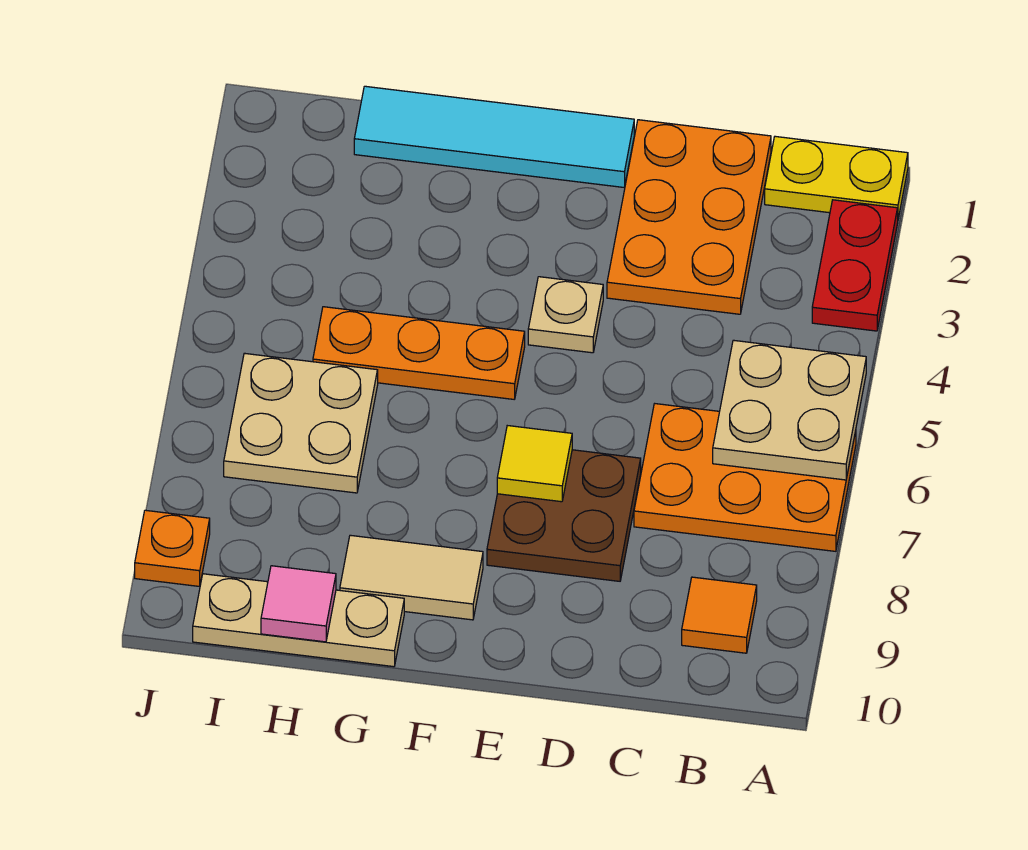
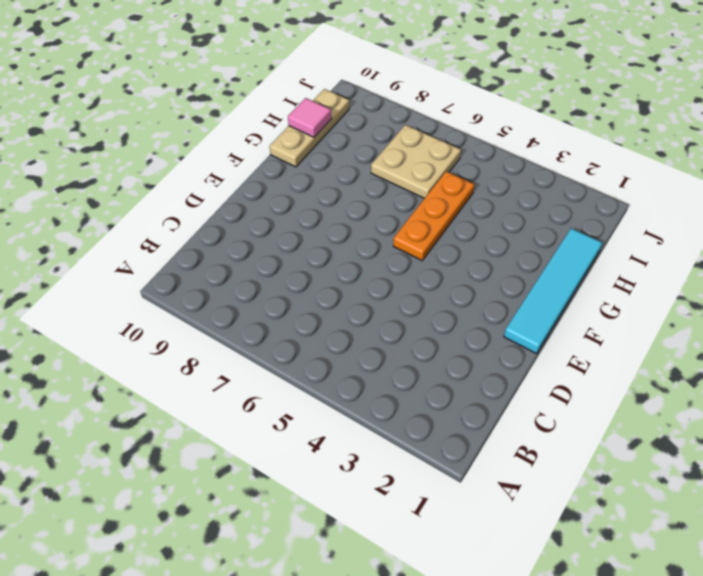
none -> yellow plate A1:B1 level 1
none -> red plate A2:A3 level 1
none -> orange plate A6:C7 level 1

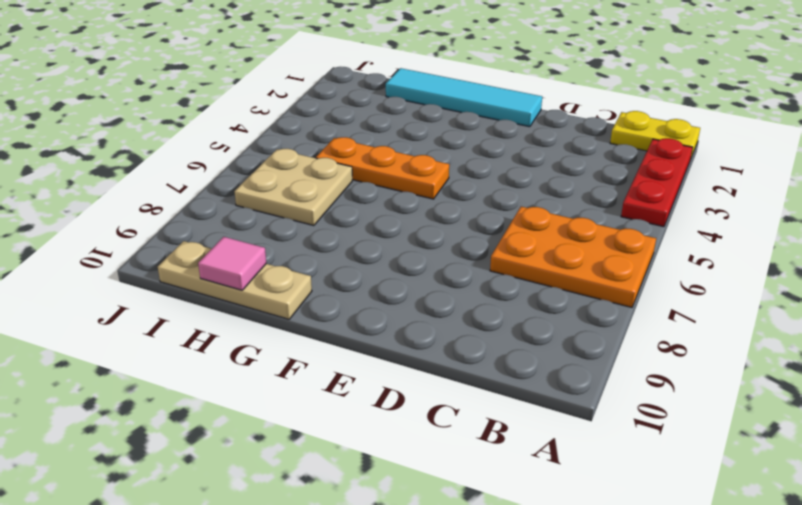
red plate A2:A4 level 1 -> red plate A2:A3 level 1
none -> orange tile B9 level 1
none -> orange plate C1:D3 level 1
none -> brown plate D7:E8 level 1

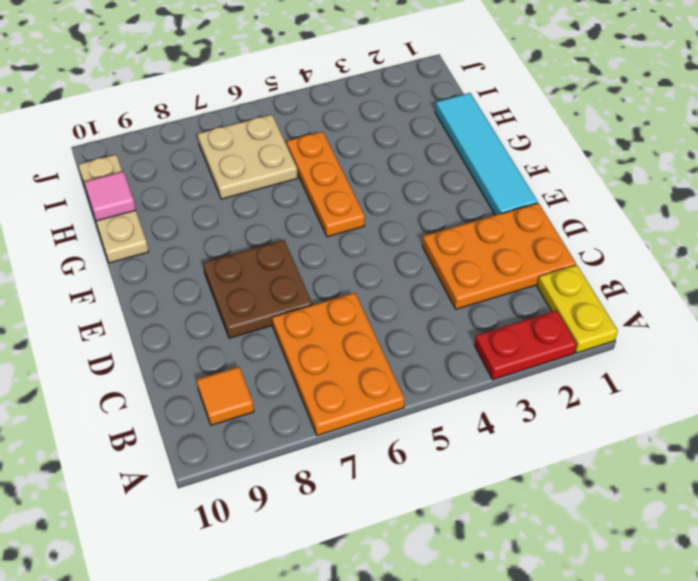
none -> tan plate E4 level 1
none -> tan tile F9:G9 level 1
none -> orange plate J9 level 1

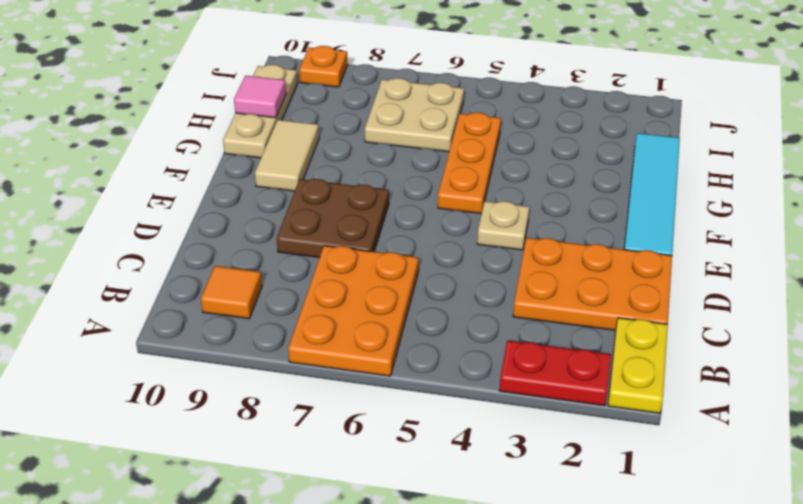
none -> tan plate A5:B6 level 2
none -> yellow tile E7 level 2

